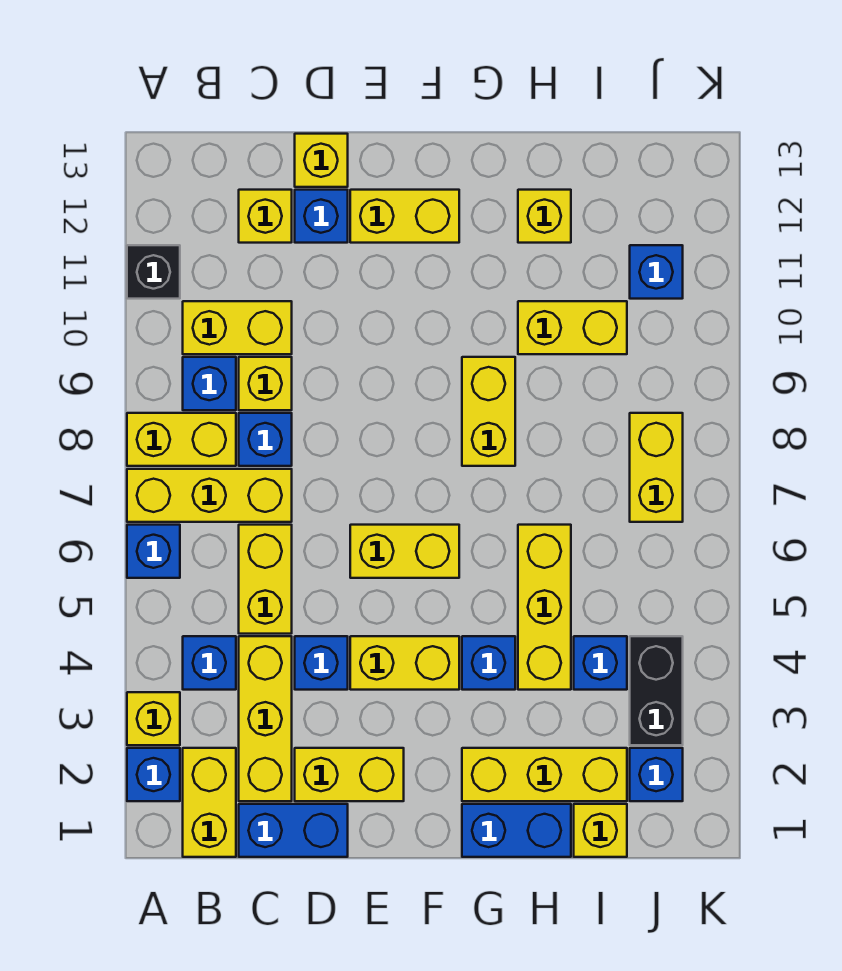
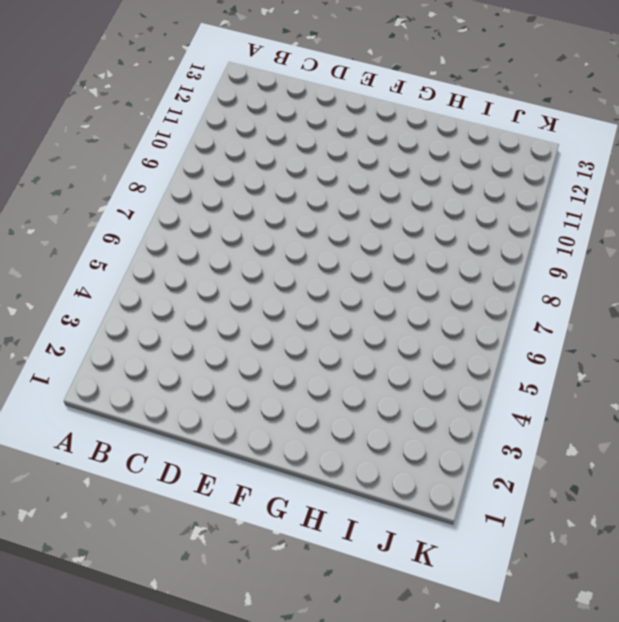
none -> blue brick A2 level 1
none -> yellow brick A3 level 1
none -> blue brick A6 level 1
none -> yellow brick A7:C7 level 1

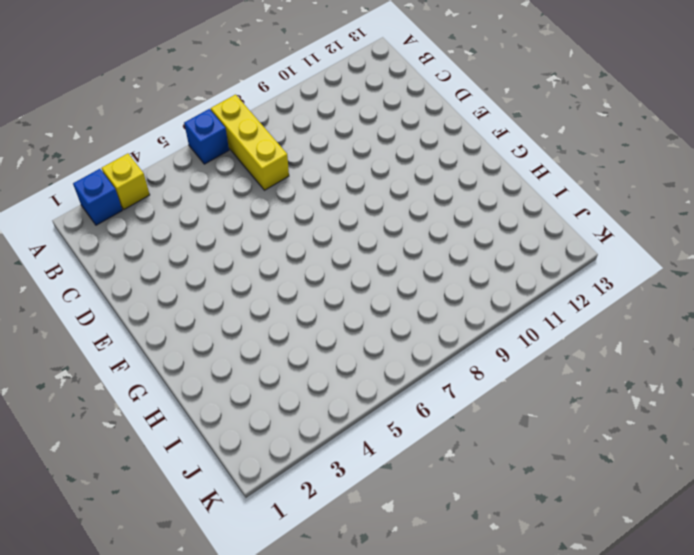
none -> yellow brick A8:B8 level 1
none -> black brick A11 level 1
none -> yellow brick B1:B2 level 1
none -> blue brick B4 level 1

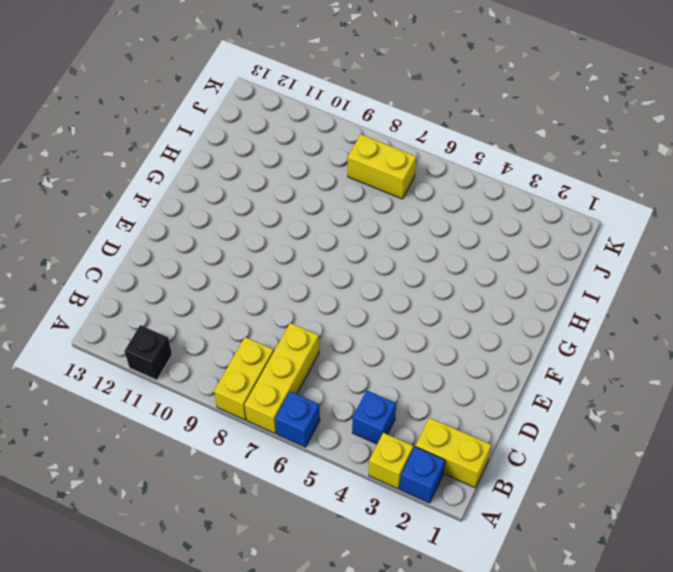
none -> blue brick B9 level 1
none -> yellow brick B10:C10 level 1
none -> blue brick C1:D1 level 1
none -> yellow brick C2:C4 level 1

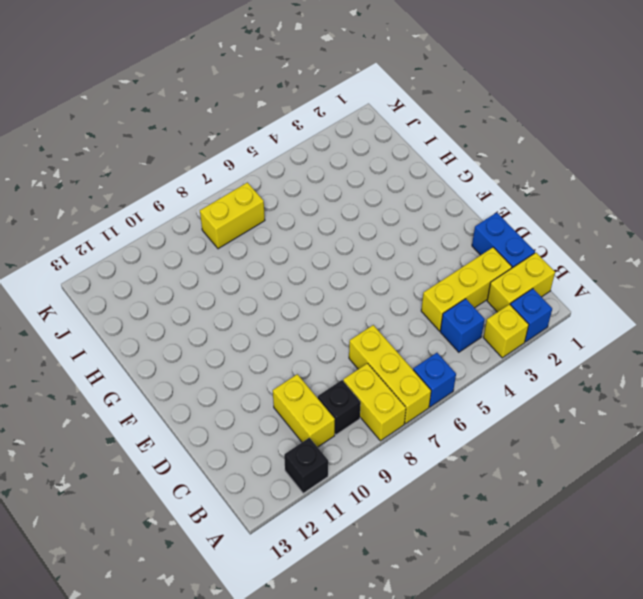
black brick B9 level 1 -> blue brick B9 level 1
none -> yellow brick C5:C6 level 1
none -> blue brick C8 level 1
none -> yellow brick C9 level 1
none -> yellow brick C12 level 1

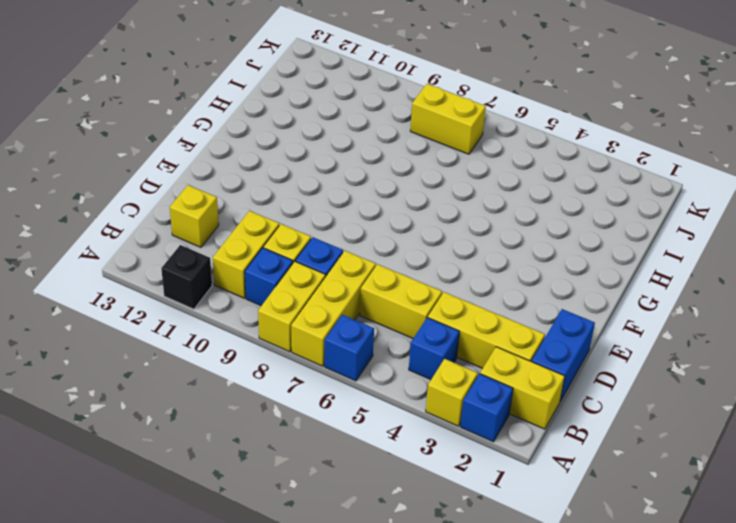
none -> yellow brick D2:E2 level 1
none -> blue brick D4 level 1
none -> blue brick D12 level 1
none -> yellow brick D13 level 1

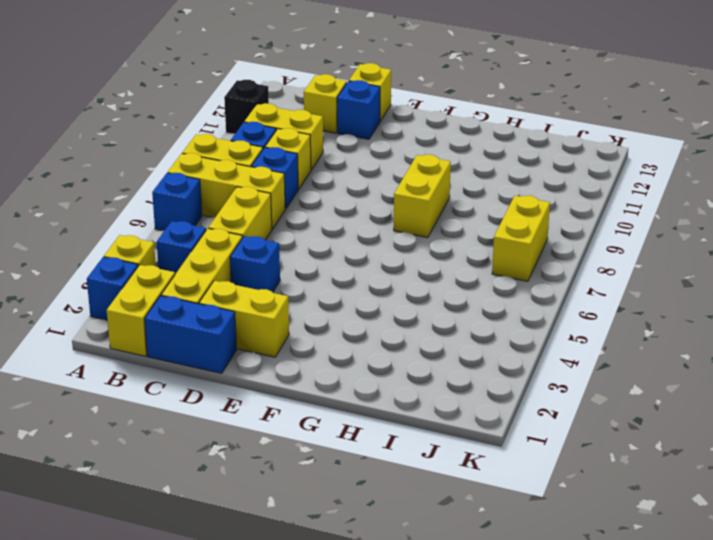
none -> yellow brick E4:F4 level 1
none -> yellow brick E6:F6 level 1
none -> yellow brick E12:F12 level 1
none -> blue brick G1:H1 level 1

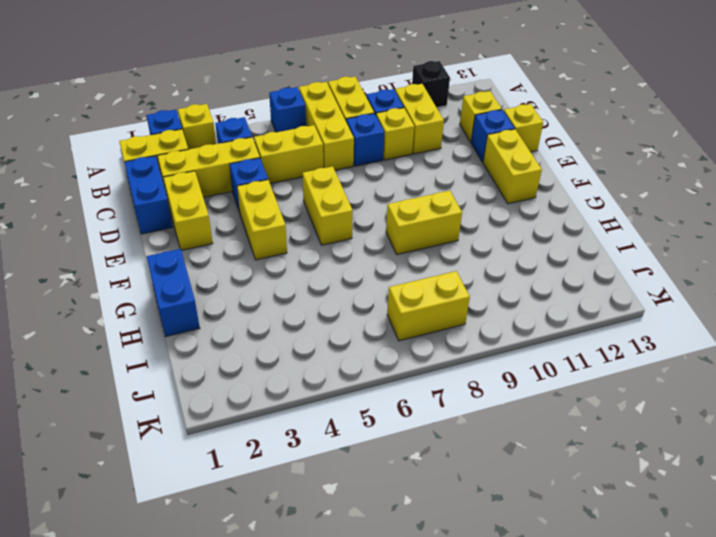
none -> yellow brick G2:I2 level 1
none -> blue brick G4 level 1
none -> yellow brick H4:H6 level 1
none -> yellow brick H10:I10 level 1

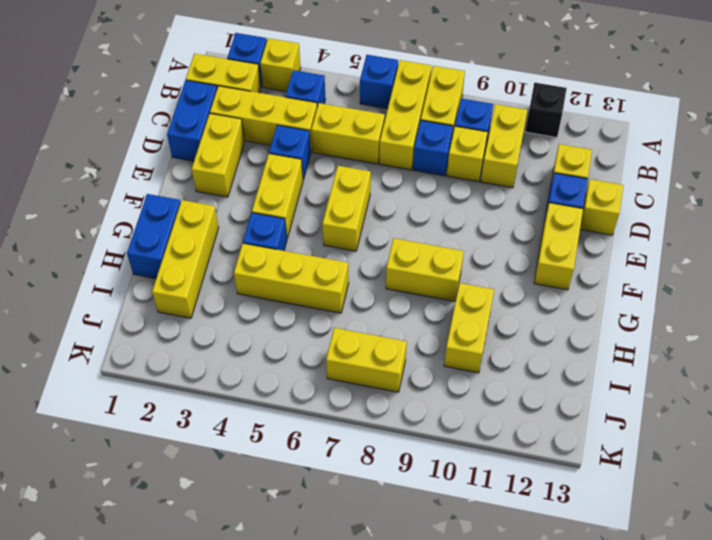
none -> yellow brick H12 level 1
none -> yellow brick I1 level 1
none -> blue brick I4 level 1
none -> blue brick J2 level 1

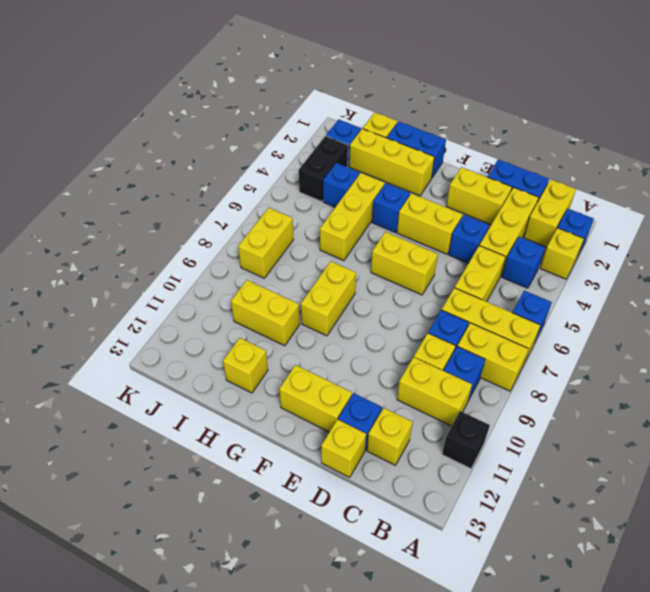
none -> blue brick J11 level 1

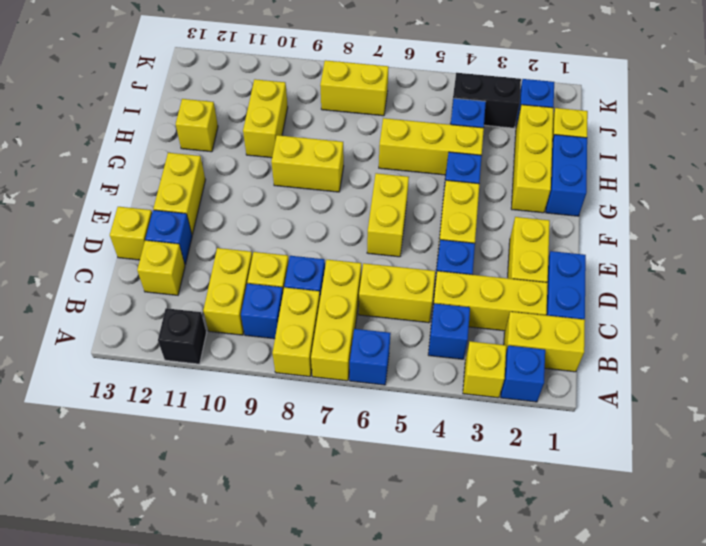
none -> blue brick J11 level 1

